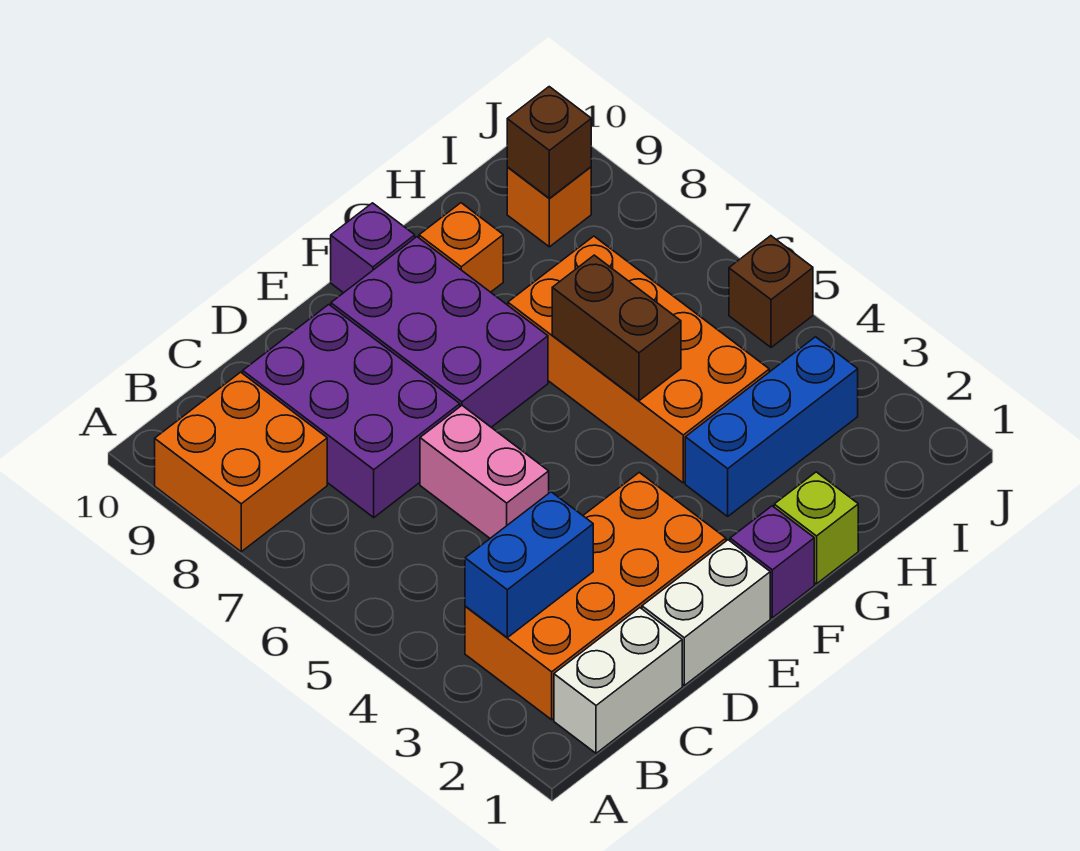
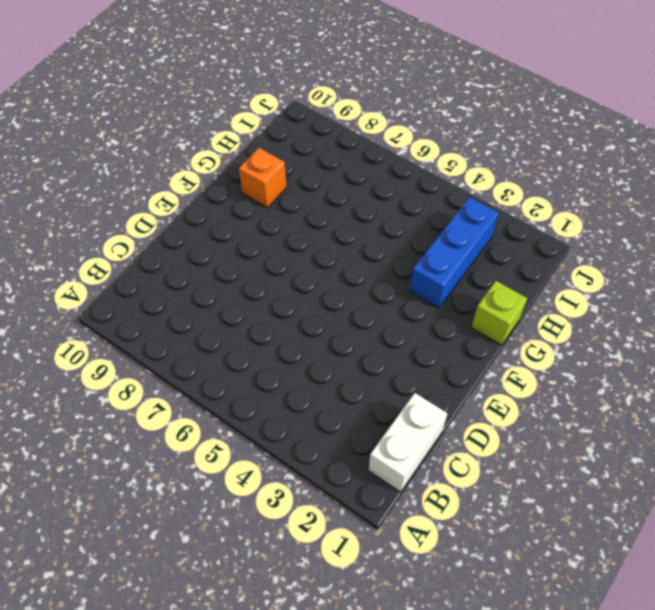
none -> orange brick A8:B9 level 1
none -> orange brick B2:E3 level 1
none -> purple brick C7:D9 level 1

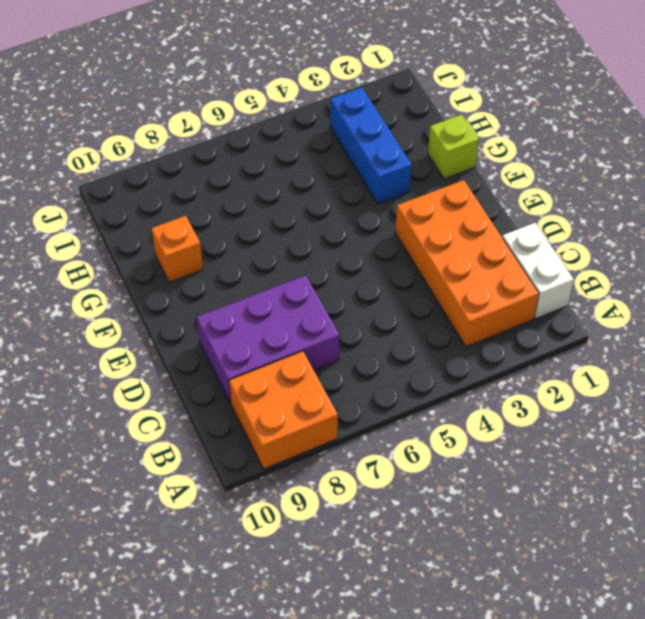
none -> white brick D1:E1 level 1
none -> pink brick D5:D6 level 1
none -> purple brick E7:F9 level 1

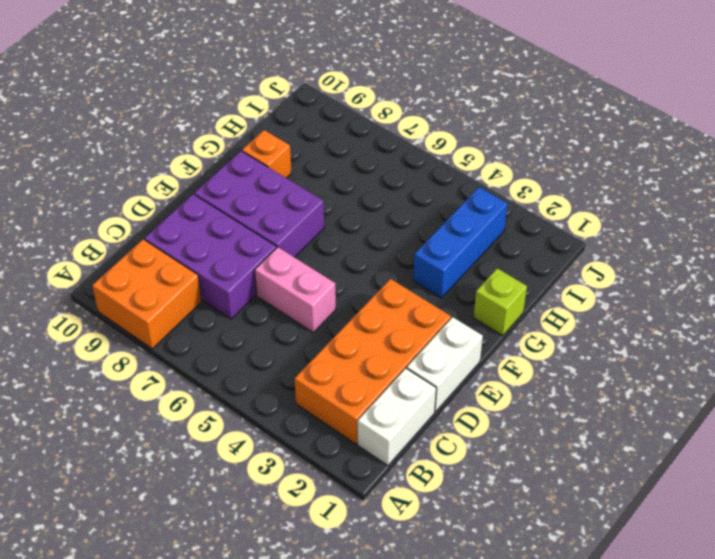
none -> purple brick F1 level 1
none -> purple brick F10 level 1
none -> orange brick G4:H7 level 1

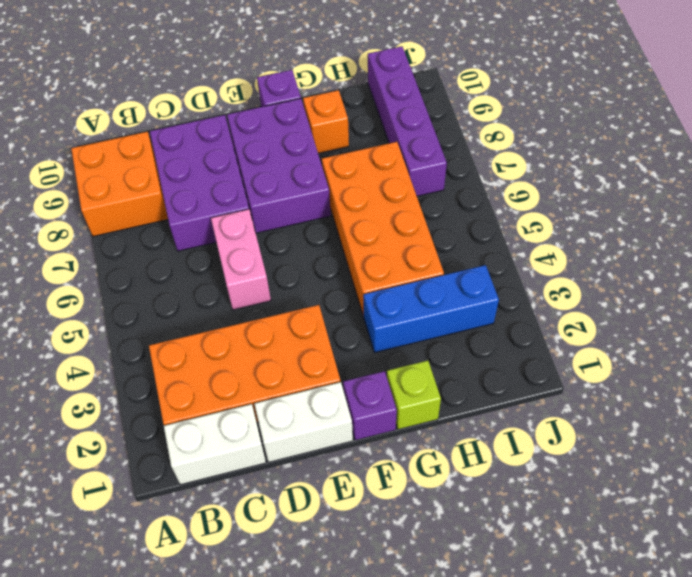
purple brick I7:I10 level 1 -> orange brick I9 level 1
none -> brown brick J5 level 1
none -> blue brick B3:C3 level 2
none -> brown brick G5:G6 level 2

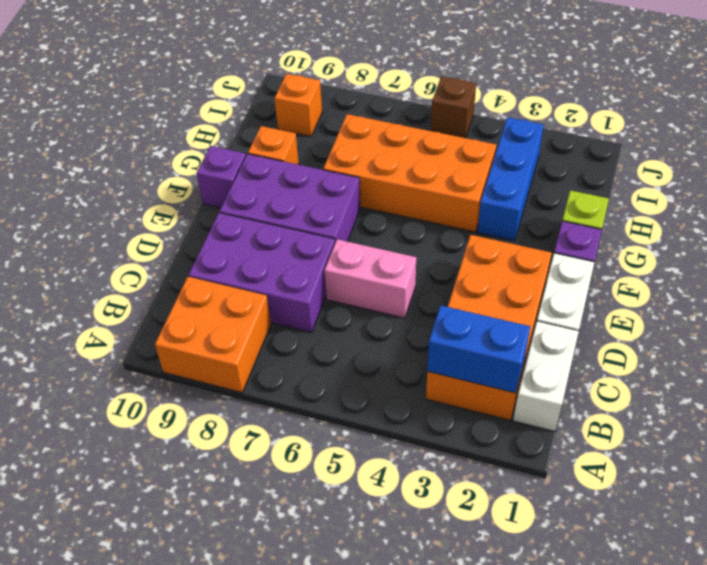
blue brick B2:B3 level 2 -> blue brick B3:C3 level 2
none -> brown brick G5:G6 level 2
none -> brown brick I9 level 2

